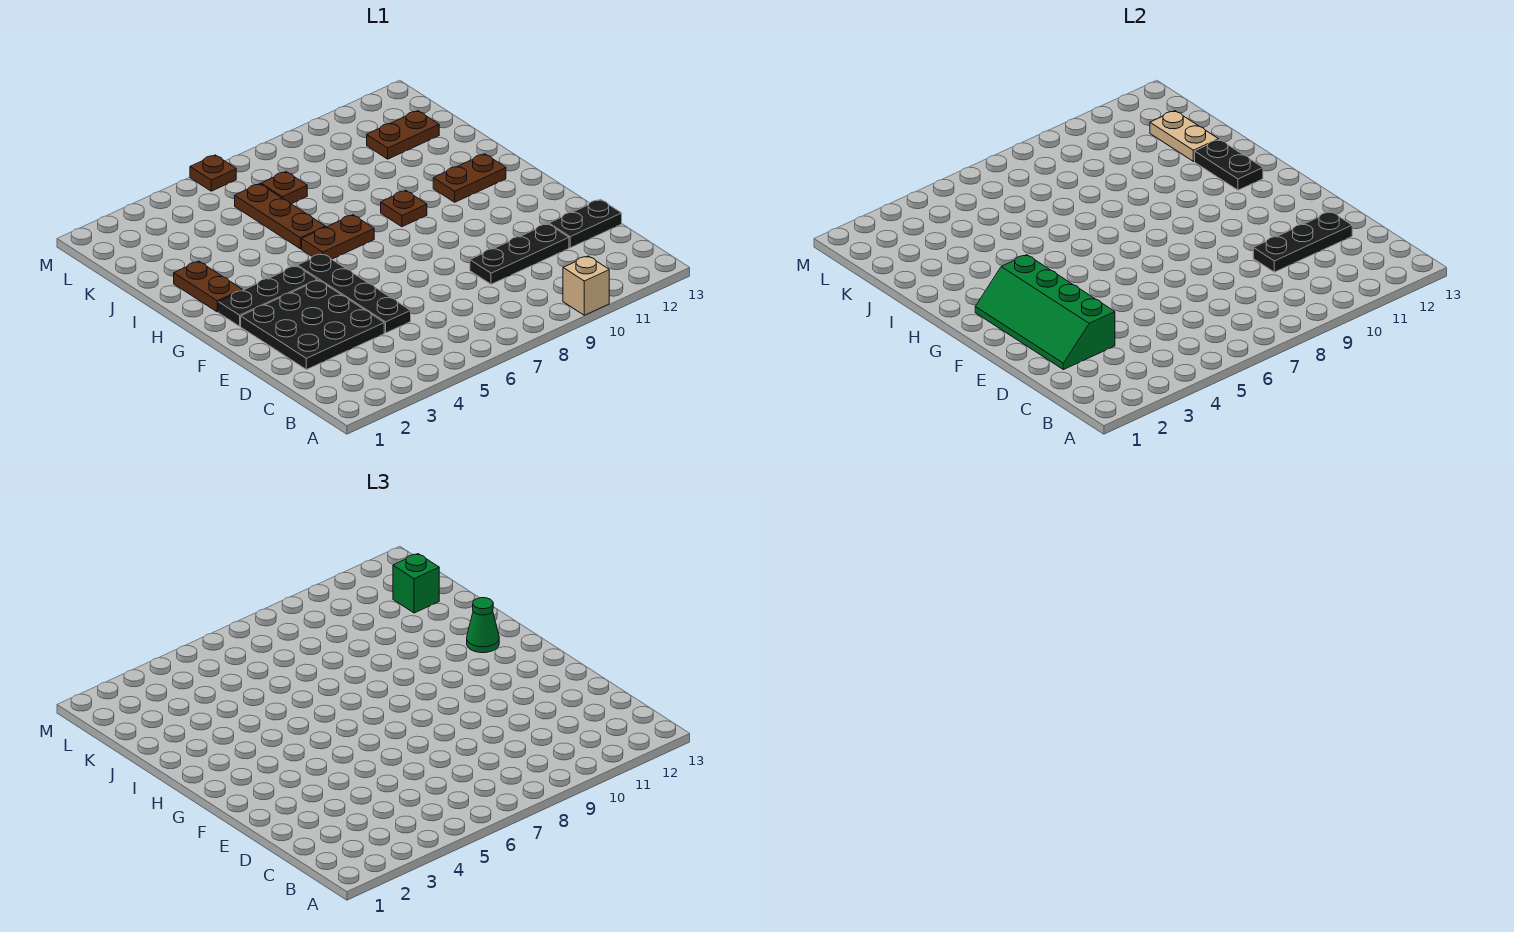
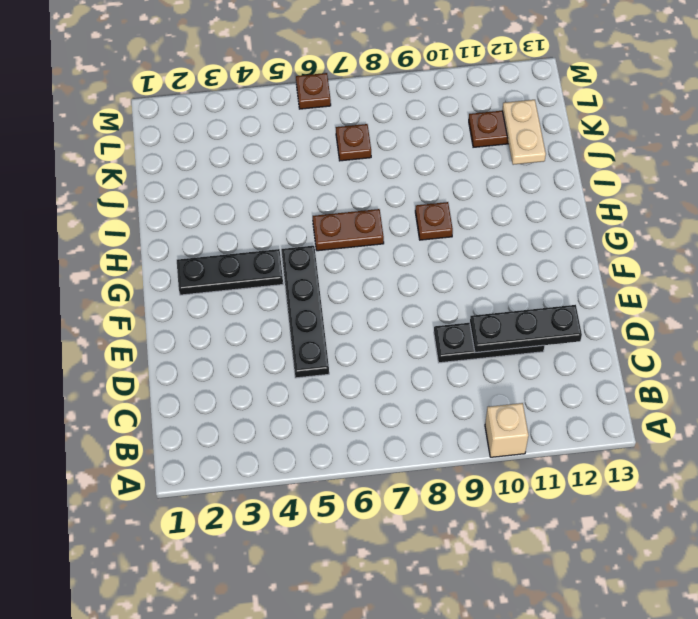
none -> black plate D2:F4 level 1
none -> black plate D12:D13 level 1
none -> brown plate H2:I2 level 1

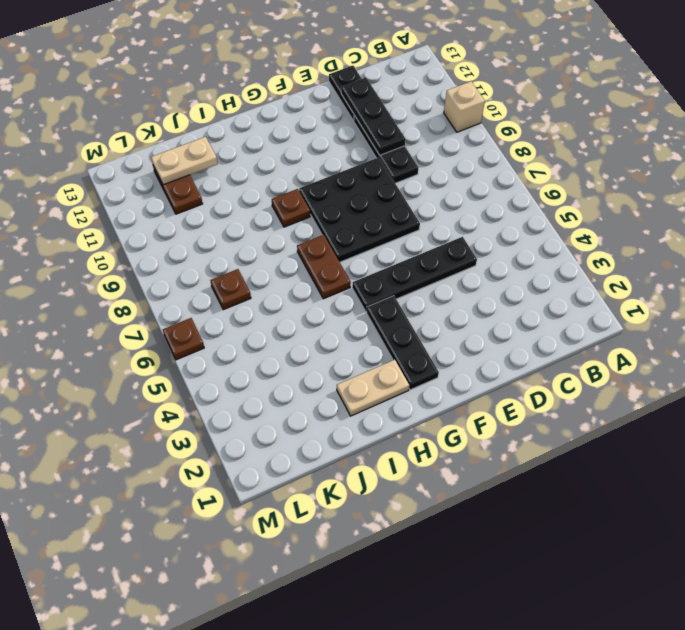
black plate E7:G9 level 1 -> black plate D2:F4 level 1
tan plate H2:I2 level 1 -> brown plate H2:I2 level 1
none -> brown plate H11:H12 level 1
none -> brown plate I6:K6 level 1
none -> green slope D2:G3 level 2 top 3

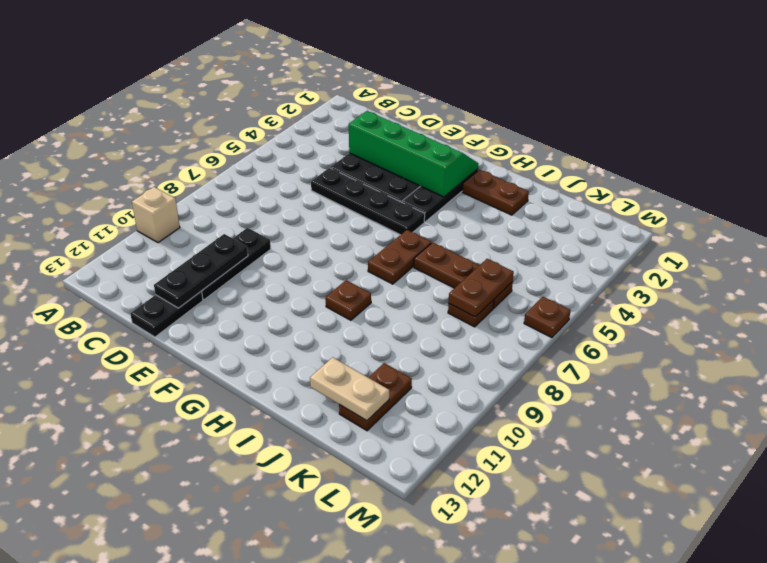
brown plate K6:K7 level 2 -> brown plate H11:H12 level 1
none -> black plate H12:I12 level 2
none -> green cone H12 level 3
none -> green brick K12 level 3

